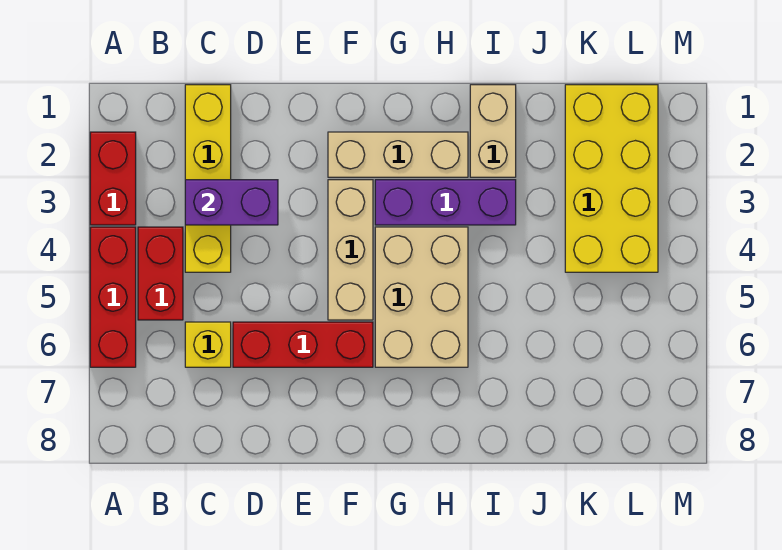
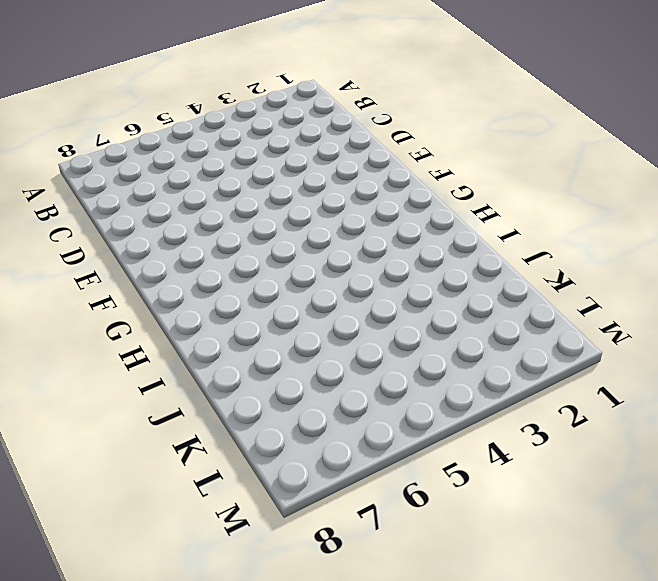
none -> red brick A2:A3 level 1
none -> red brick A4:A6 level 1
none -> red brick B4:B5 level 1

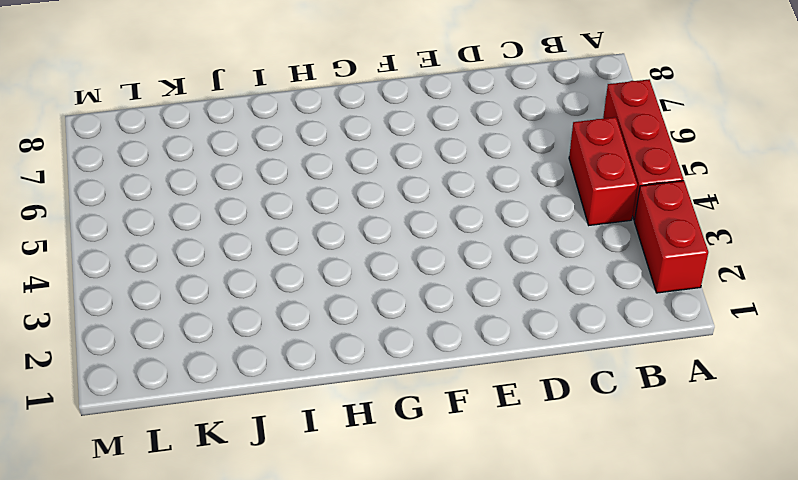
none -> yellow brick C1:C4 level 1
none -> yellow brick C6 level 1
none -> red brick D6:F6 level 1

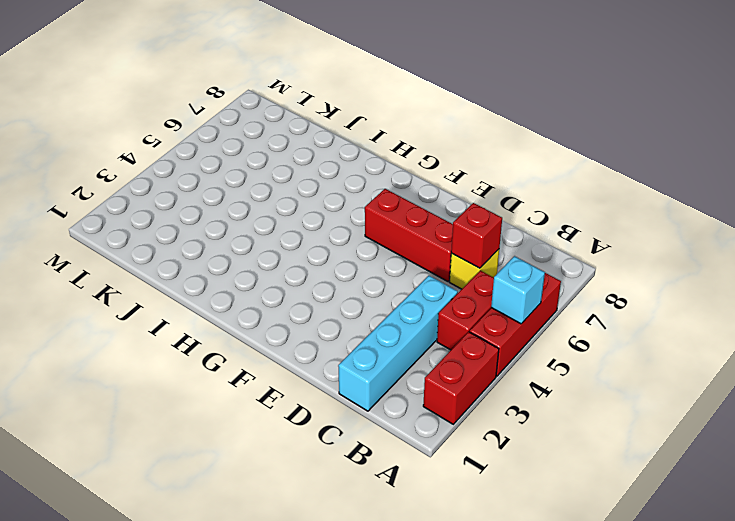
cyan brick A5 level 2 -> none
cyan brick C1:C4 level 1 -> yellow brick C1:C4 level 1
red brick C6 level 2 -> none
none -> tan brick F2:H2 level 1
none -> tan brick F3:F5 level 1
none -> purple brick G3:I3 level 1

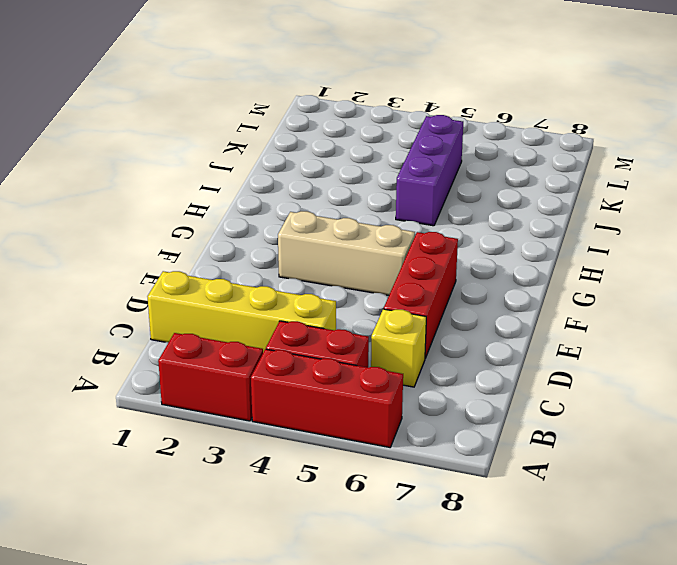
purple brick I5:K5 level 1 -> purple brick G3:I3 level 1
none -> tan brick F2:H2 level 1
none -> tan brick G4:H6 level 1
none -> tan brick I1:I2 level 1

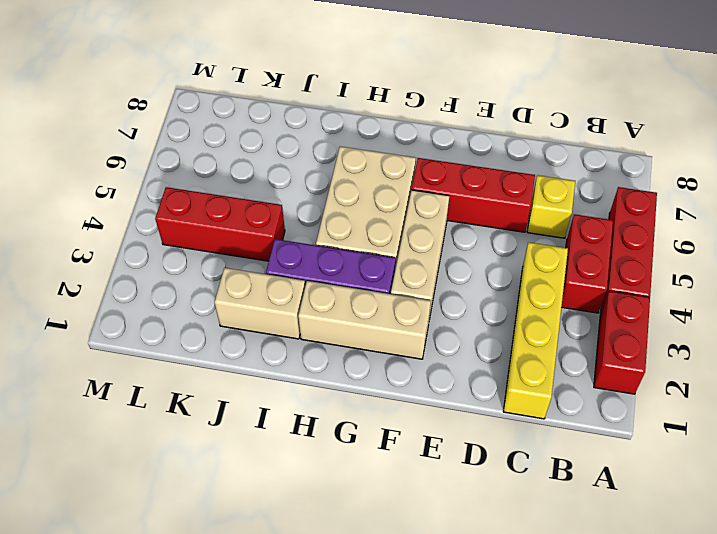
tan brick I2:J2 level 1 -> tan brick I1:I2 level 1
red brick J4:L4 level 1 -> yellow brick K1:L4 level 1
none -> purple brick C3:D3 level 2

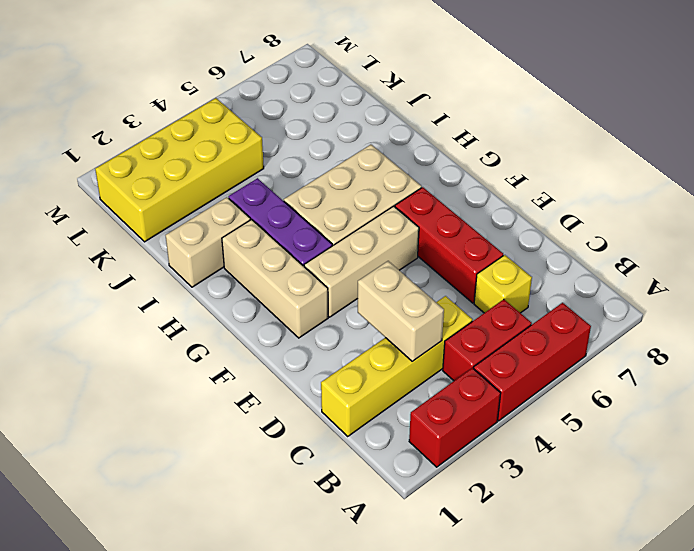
tan brick C3:D3 level 2 -> purple brick C3:D3 level 2

